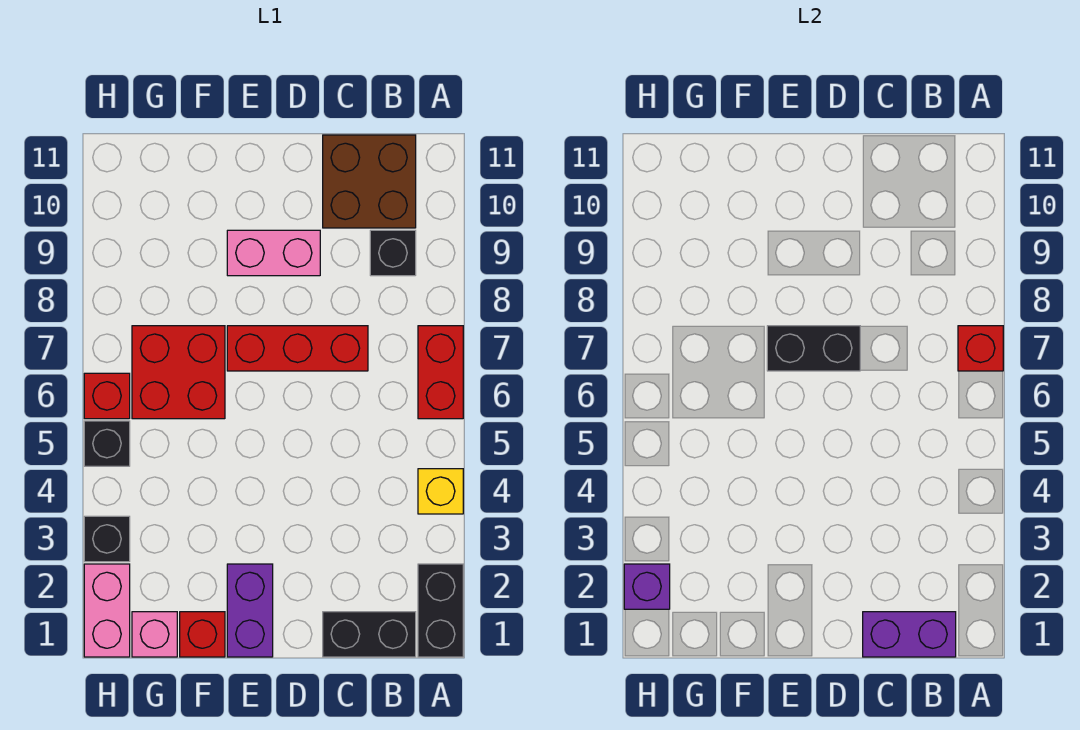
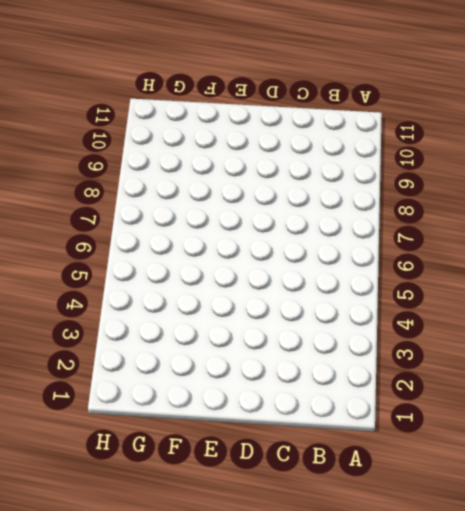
none -> black brick A1:A2 level 1
none -> yellow brick A4 level 1
none -> red brick A6:A7 level 1

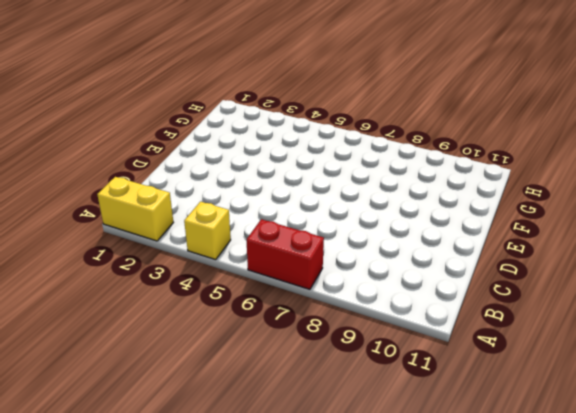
yellow brick A1:A2 level 1 -> black brick A1:A2 level 1
none -> black brick B1:C1 level 1
none -> black brick B9 level 1
none -> brown brick B10:C11 level 1

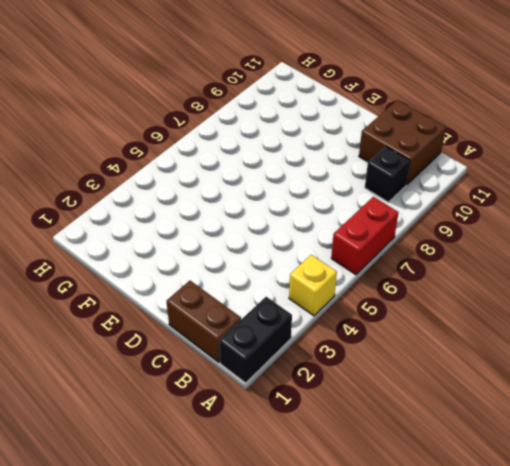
brown brick B1:C1 level 1 -> black brick B1:C1 level 1
none -> red brick C7:E7 level 1
none -> pink brick D9:E9 level 1
none -> purple brick E1:E2 level 1

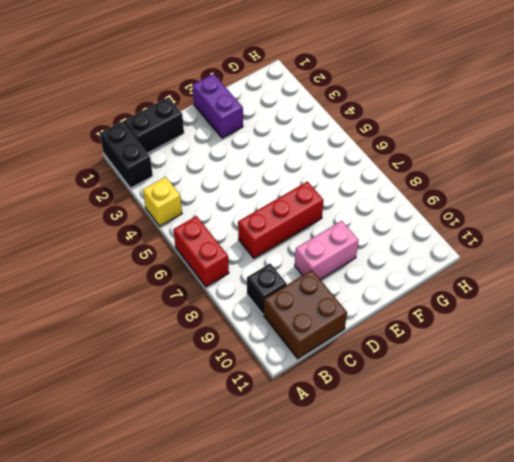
none -> red brick F1 level 1
none -> red brick F6:G7 level 1
none -> pink brick G1 level 1

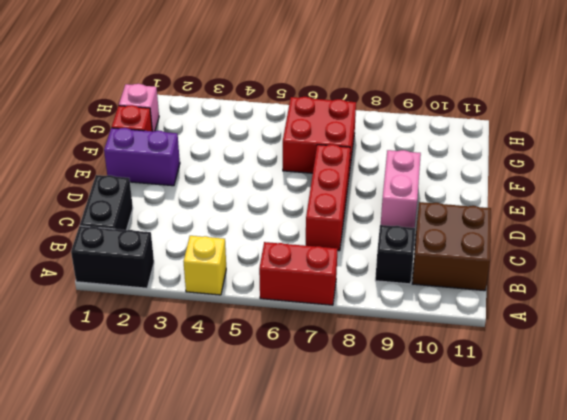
none -> pink brick H1:H2 level 1
none -> black brick H3 level 1
none -> black brick H5 level 1

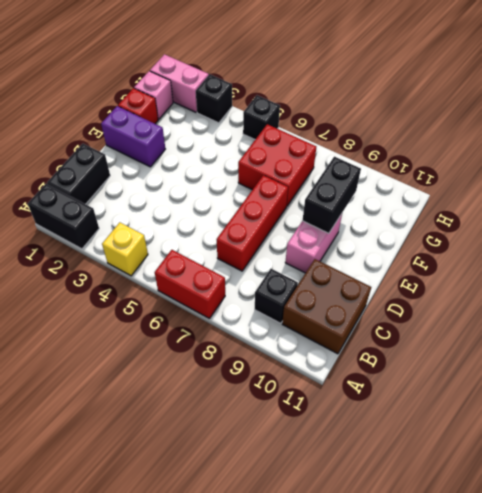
black brick E9:F9 level 2 -> black brick D7:E7 level 2
none -> red brick H6 level 1
none -> red brick A7 level 2
none -> purple brick B1:C1 level 2

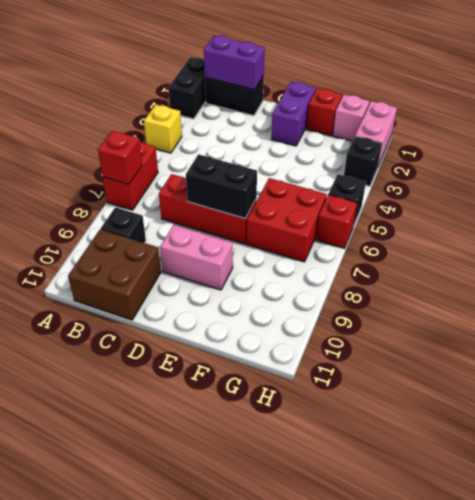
none -> purple brick H2 level 2

